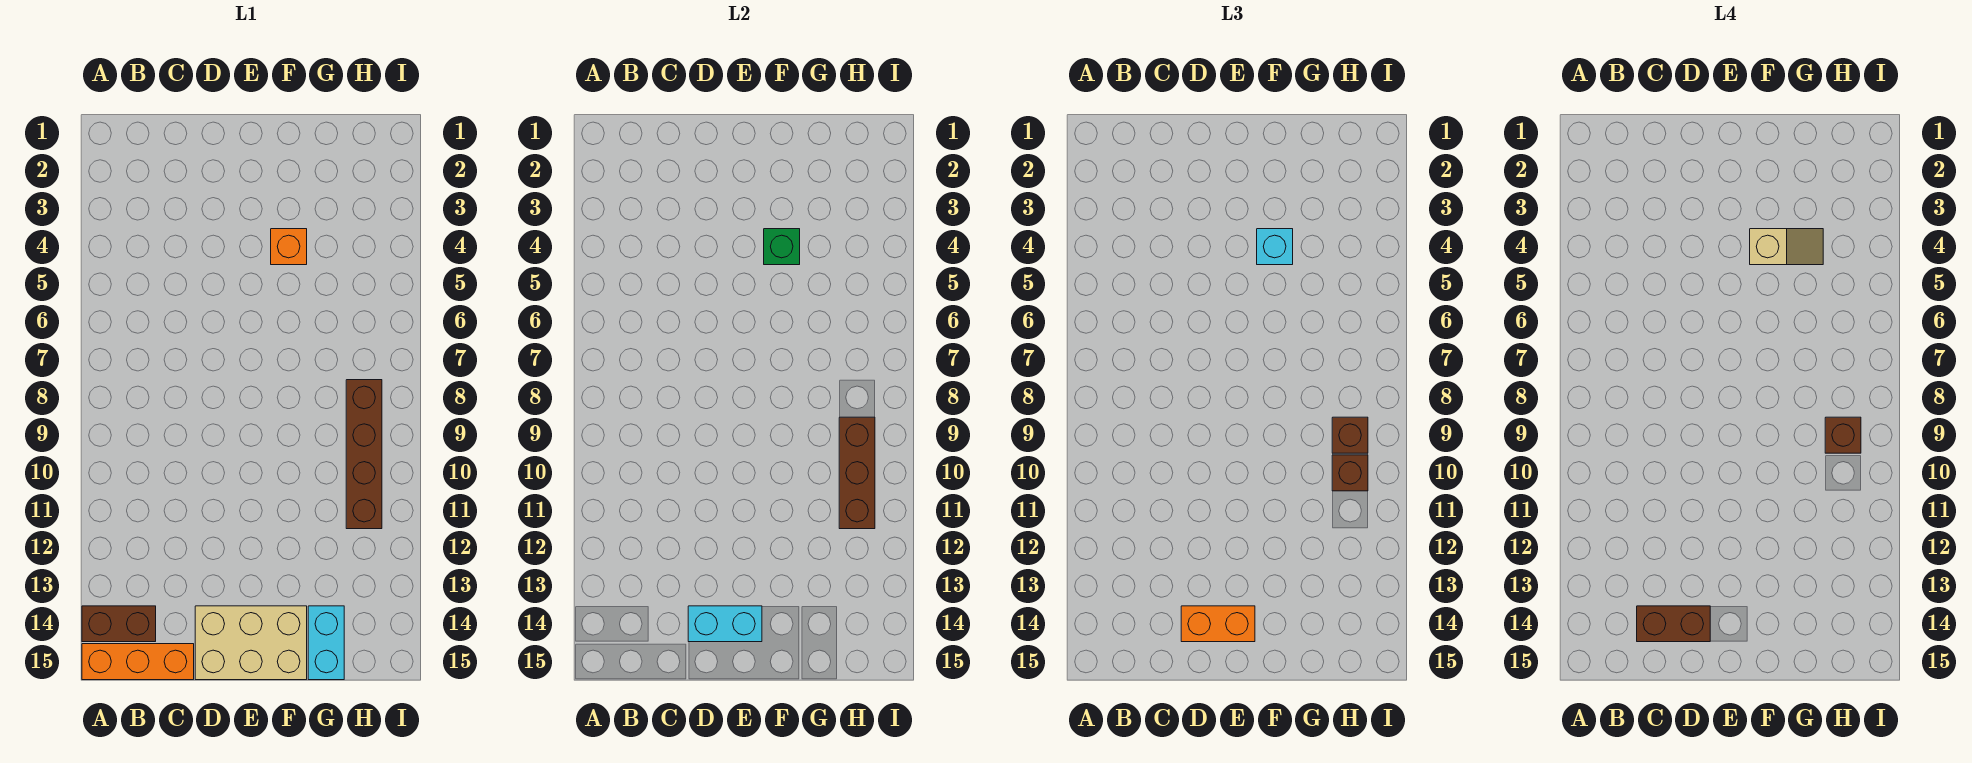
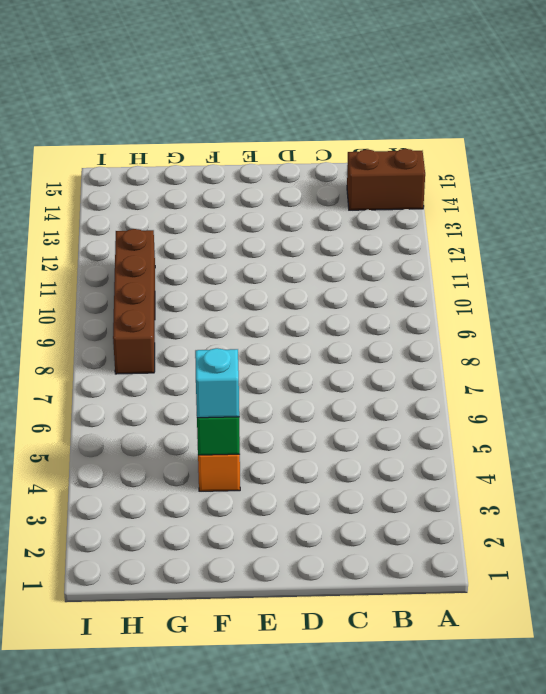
none -> orange brick A15:C15 level 1
none -> tan brick D14:F15 level 1
none -> cyan brick G14:G15 level 1

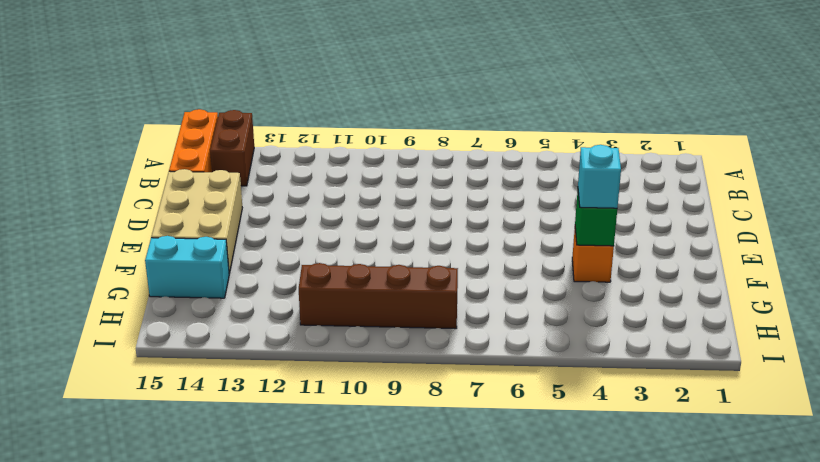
none -> cyan brick D14:E14 level 2
none -> brown brick H9:H11 level 2
none -> orange brick D14:E14 level 3

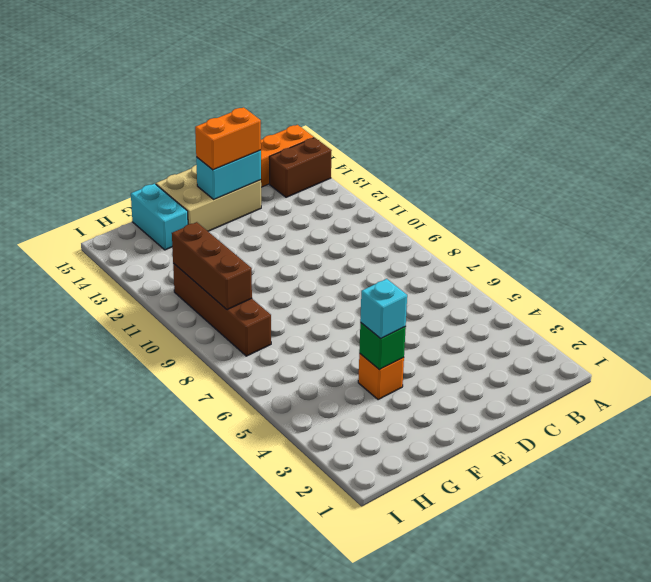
none -> brown brick H9 level 3
none -> brown brick H10 level 3
none -> brown brick C14:D14 level 4

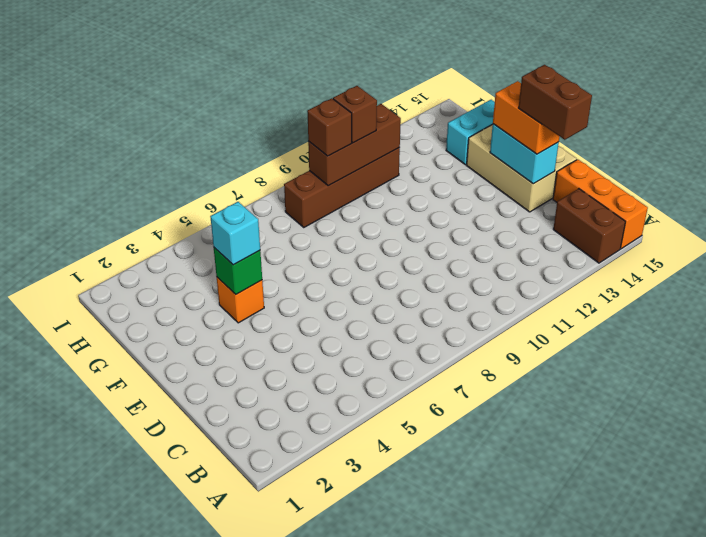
none -> tan slope F4:G4 level 4 top F
none -> brown brick H9 level 4

